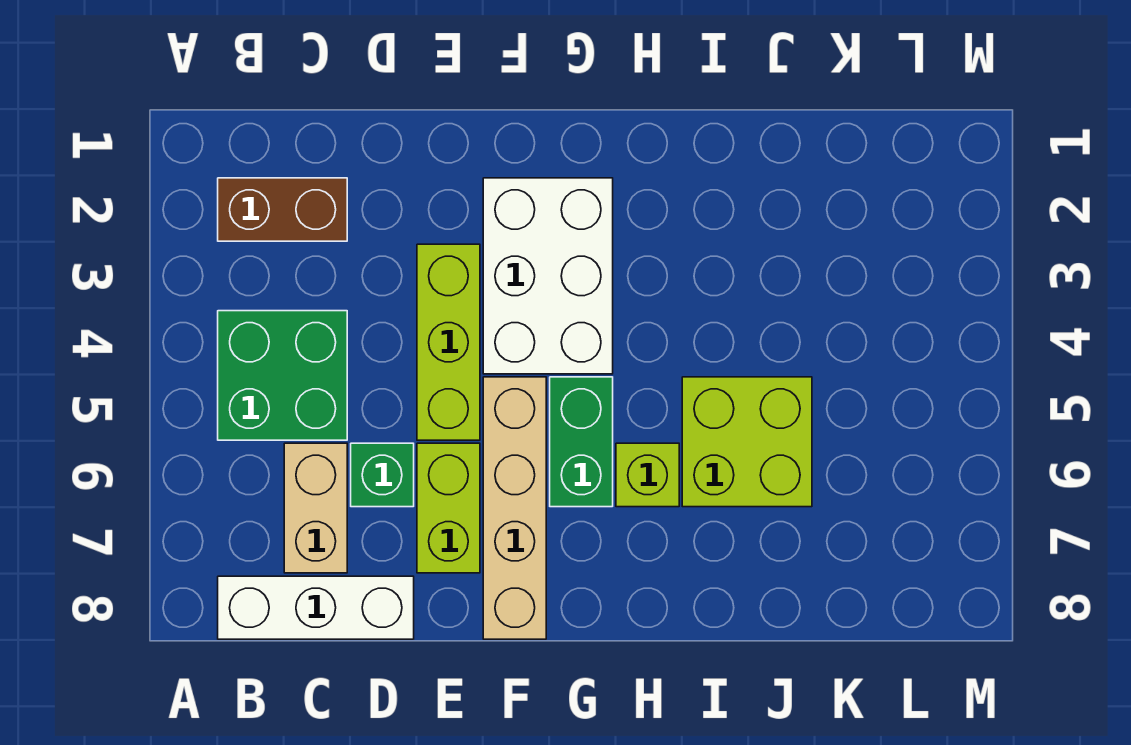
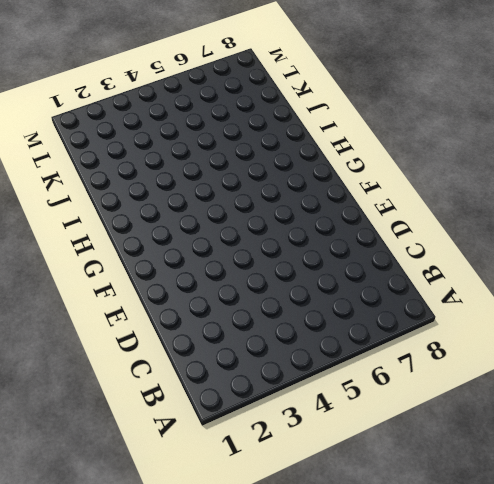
none -> brown brick B2:C2 level 1
none -> green brick B4:C5 level 1
none -> white brick B8:D8 level 1

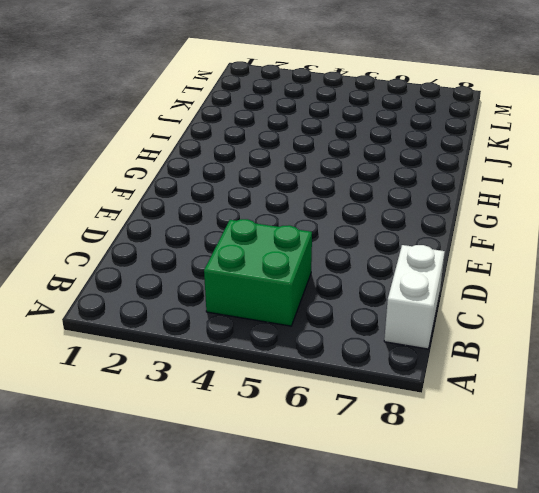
white brick B8:C8 level 1 -> white brick B8:D8 level 1
none -> brown brick B2:C2 level 1
none -> tan brick C6:C7 level 1
none -> green brick D6 level 1

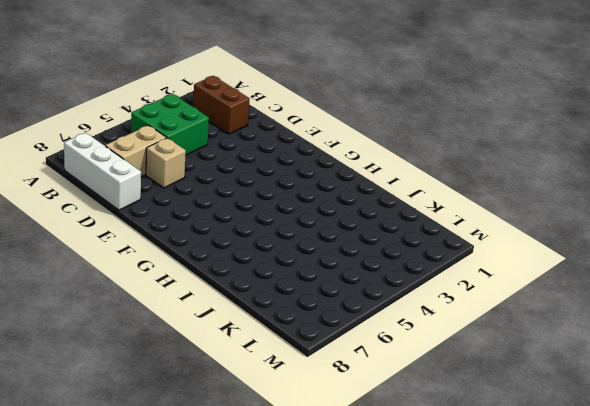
tan brick D6 level 1 -> green brick D6 level 1
none -> lime brick E3:E5 level 1
none -> lime brick E6:E7 level 1
none -> white brick F2:G4 level 1

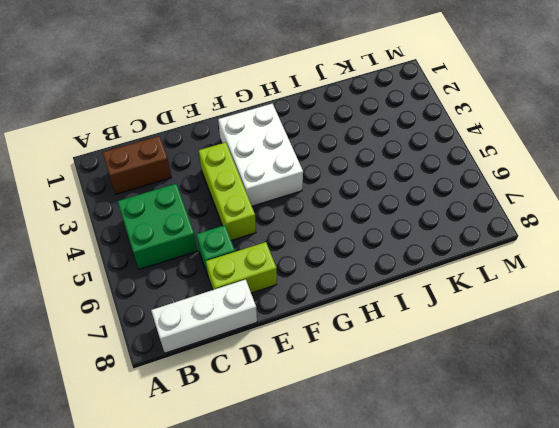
lime brick D7:E7 level 1 -> lime brick E6:E7 level 1
none -> tan brick C6:C7 level 1
none -> tan brick F5:F8 level 1
none -> green brick G5:G6 level 1

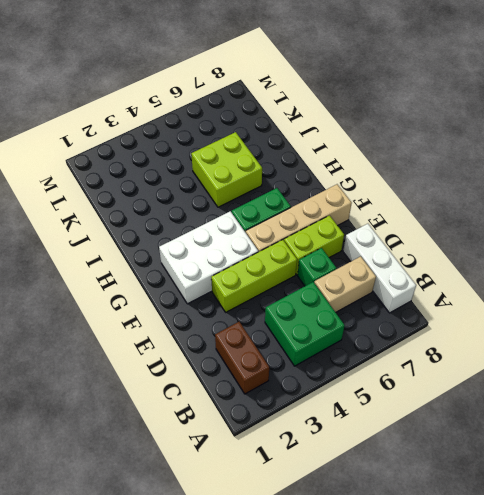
none -> lime brick H6 level 1

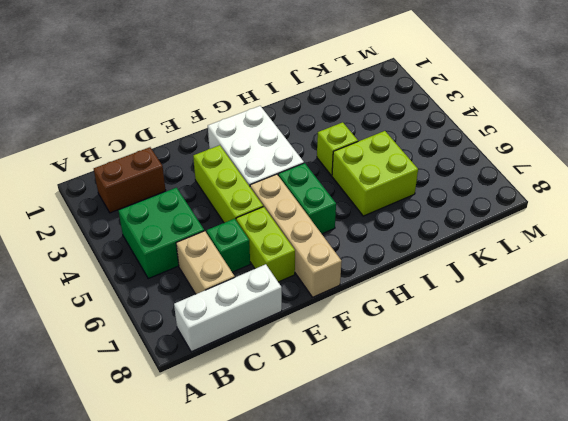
lime brick I4 level 1 -> lime brick H6 level 1

